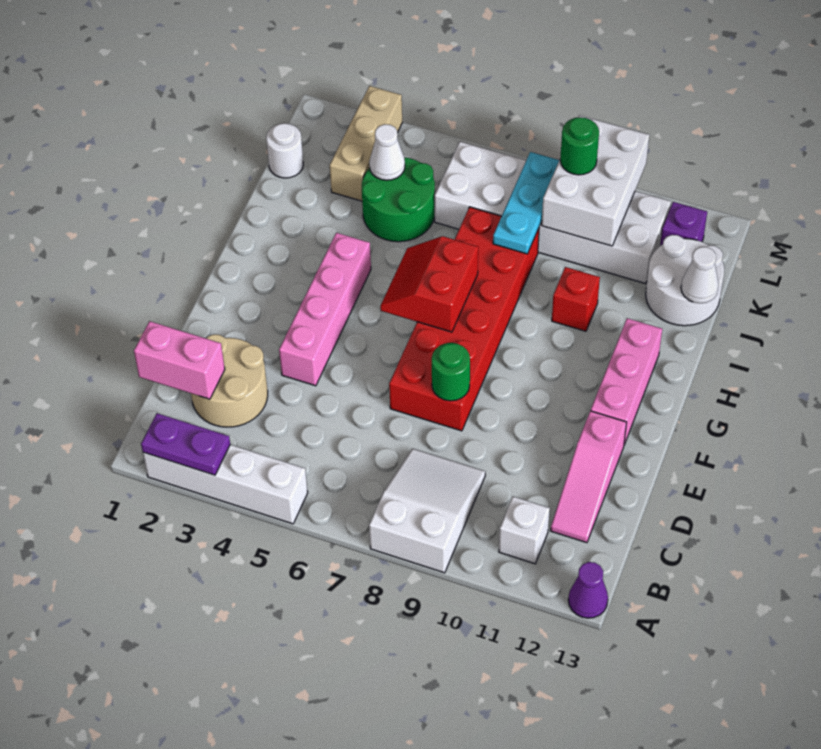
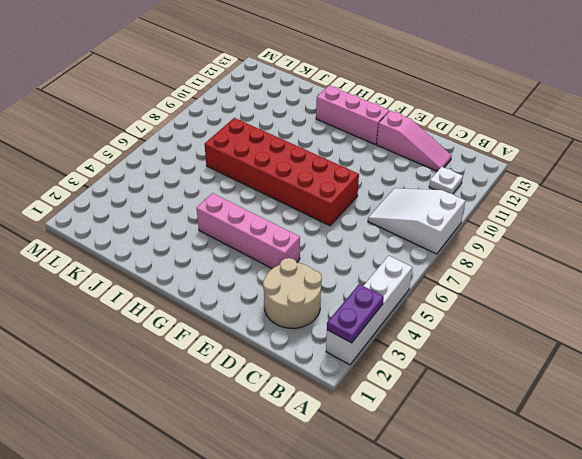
white plate B11 level 1 -> white brick B11 level 1
none -> purple cone A13 level 1
none -> red brick I10 level 1
none -> green round brick J4:K5 level 1

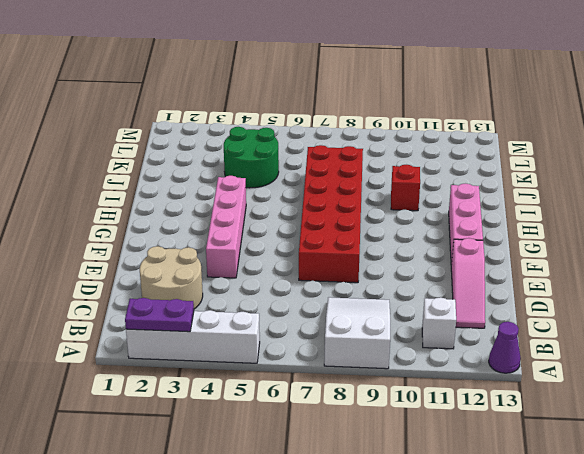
none -> white round brick J12:K13 level 1
none -> white round brick K1 level 1
none -> tan brick K3:M3 level 1

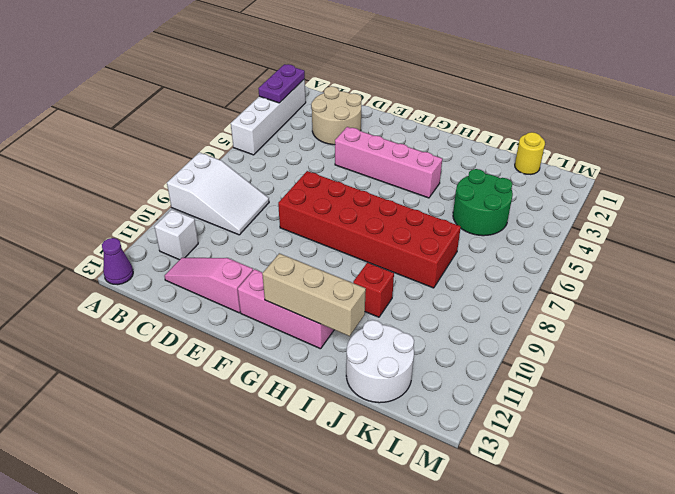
tan brick G12:I12 level 2 -> tan brick K3:M3 level 1
yellow round brick K1 level 1 -> white round brick K1 level 1
none -> white brick K6:L11 level 1
none -> purple brick L12 level 1
none -> pink brick C1:C2 level 2

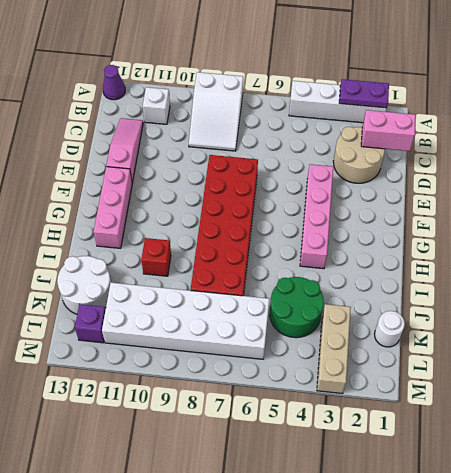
none -> green round brick E8 level 2
none -> red slope G6:H7 level 2 top 7
none -> cyan plate J8:L8 level 2

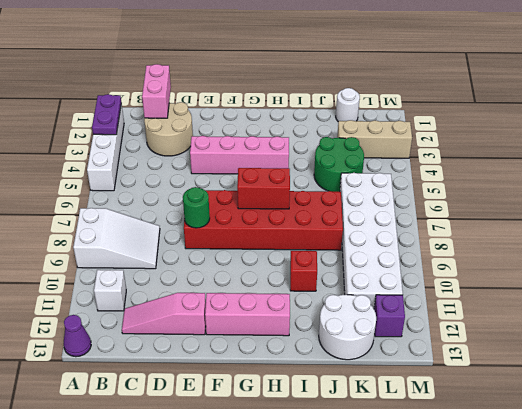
none -> cyan plate J8:L8 level 2
none -> white cone J13 level 2
none -> white cone K4 level 2

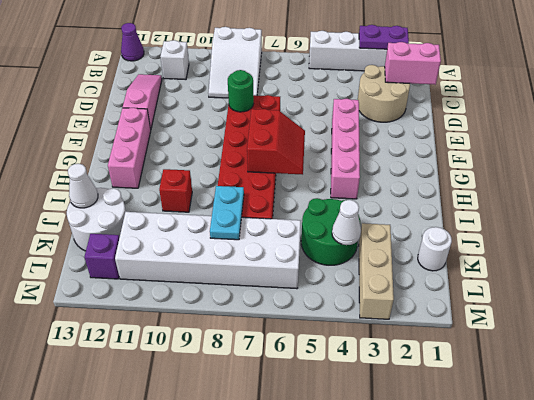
cyan plate J8:K8 level 2 -> cyan plate J8:L8 level 2
none -> white brick K9:M10 level 2
none -> green round brick L9 level 3

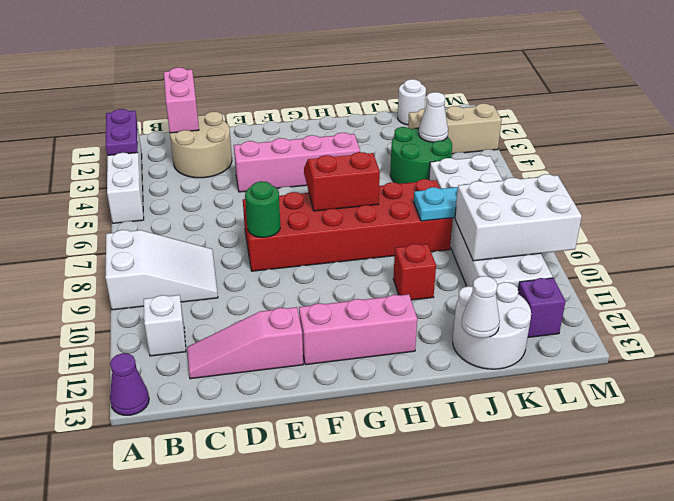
none -> green round brick L9 level 3

